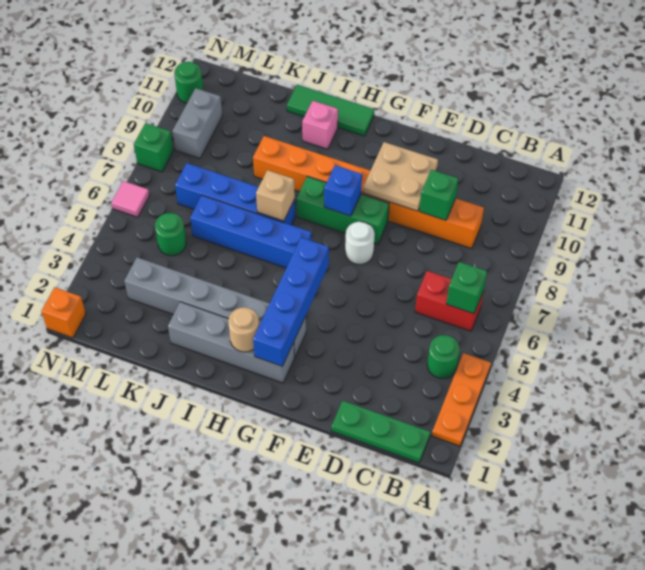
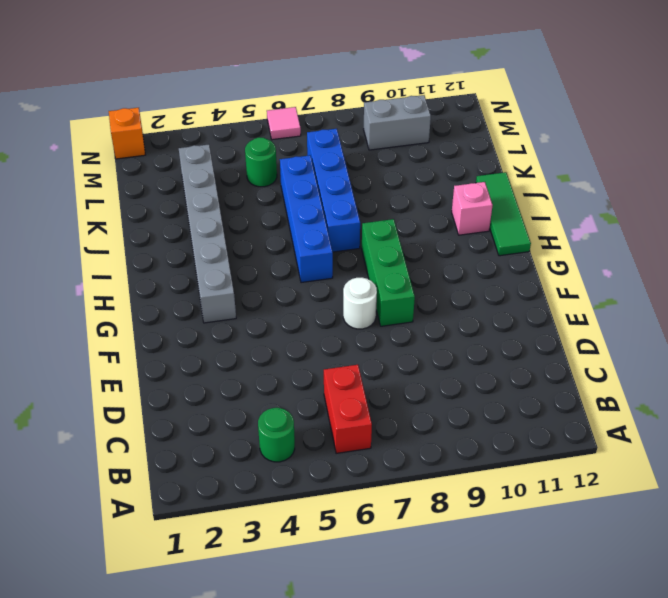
none -> orange plate A2:A4 level 1
none -> green plate B1:D1 level 1
none -> orange brick C9:J9 level 1

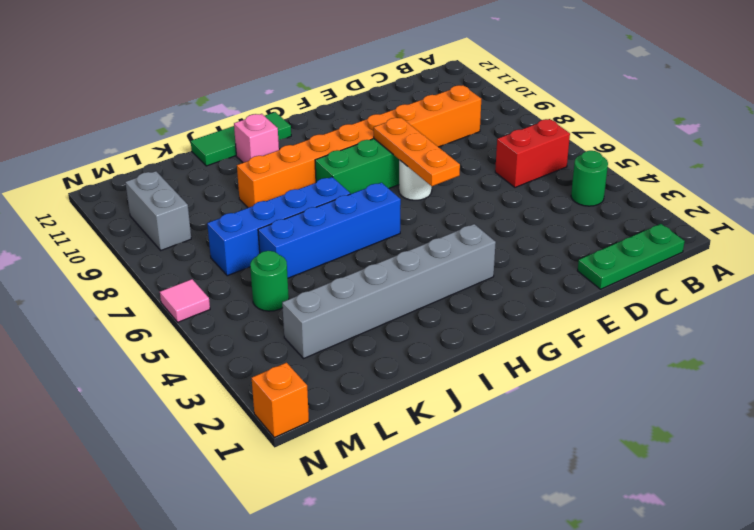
orange plate F6:F8 level 2 -> orange plate A2:A4 level 1
none -> grey brick G2:J2 level 1
none -> green brick N8 level 1
none -> green round brick N11 level 1

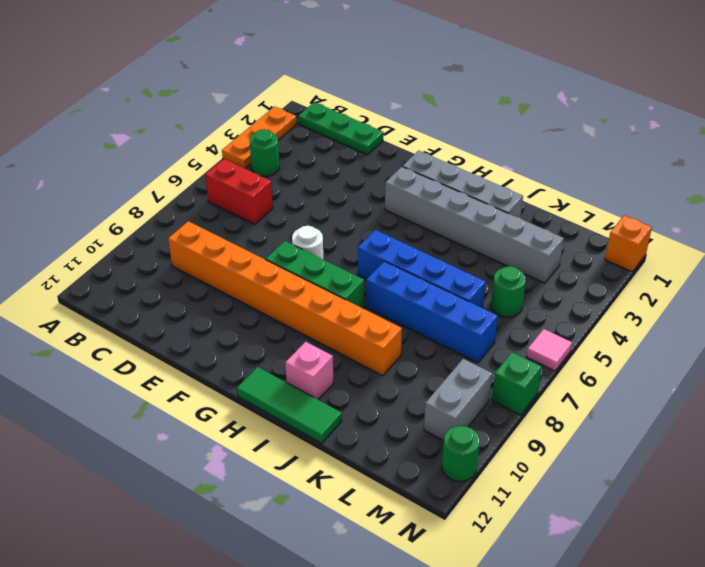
none -> green brick B6 level 2
none -> green brick D9 level 2
none -> tan plate E9:F10 level 2

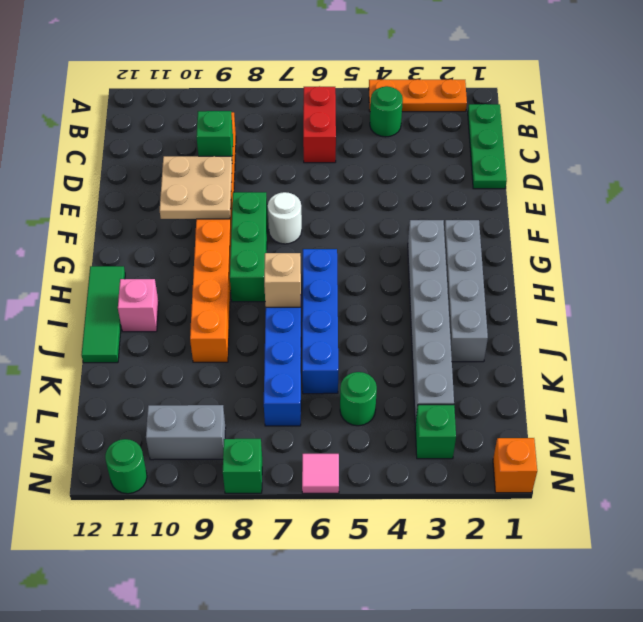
green brick M3 level 1 -> green brick B6 level 2
none -> blue brick G2:G5 level 2
none -> blue brick G8 level 2
none -> tan round brick H2 level 2

